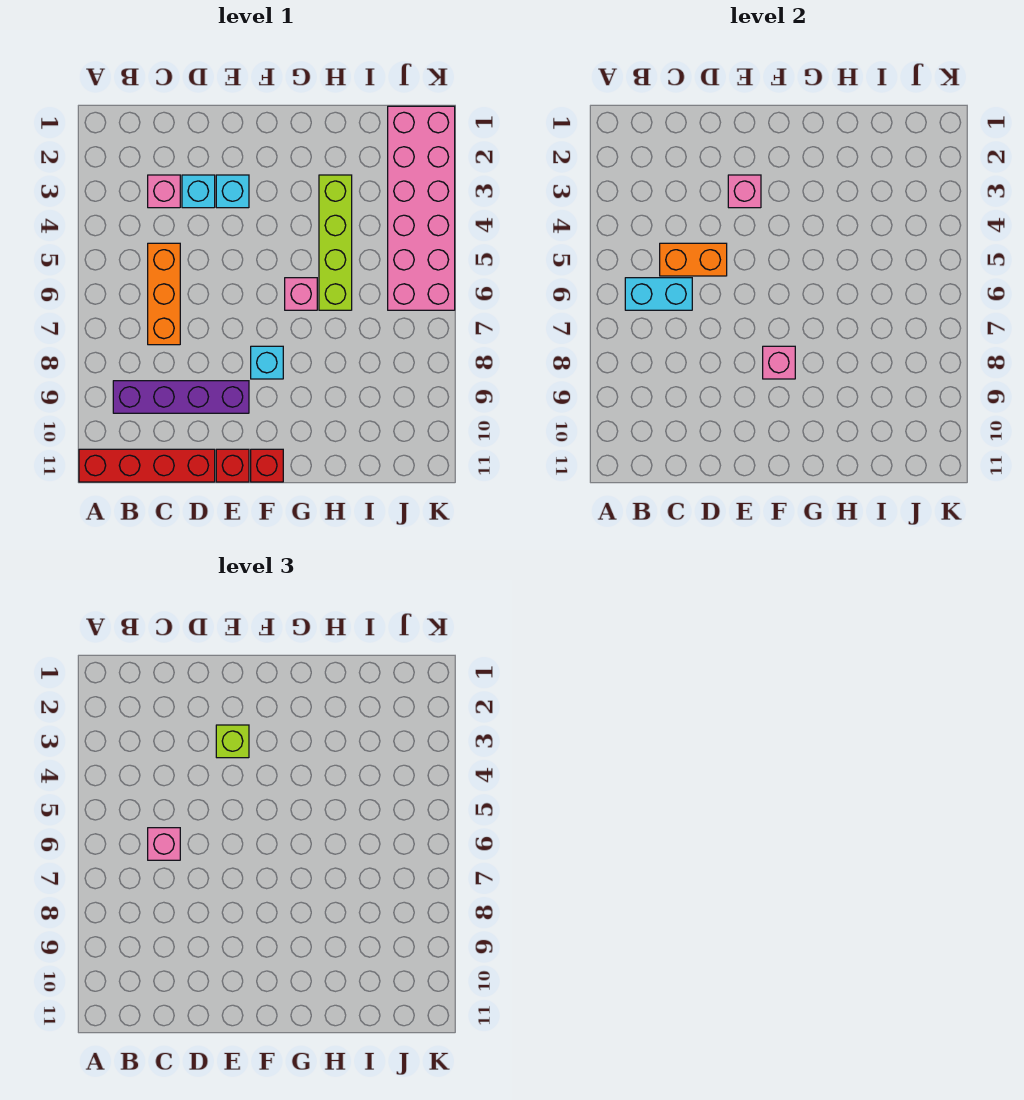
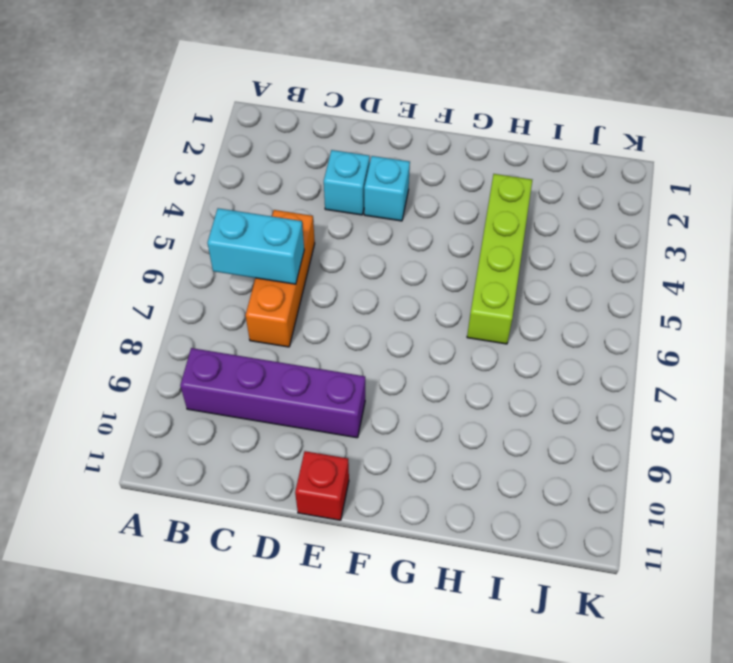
none -> red brick A11:D11 level 1
none -> pink brick C3 level 1
none -> cyan brick F8 level 1

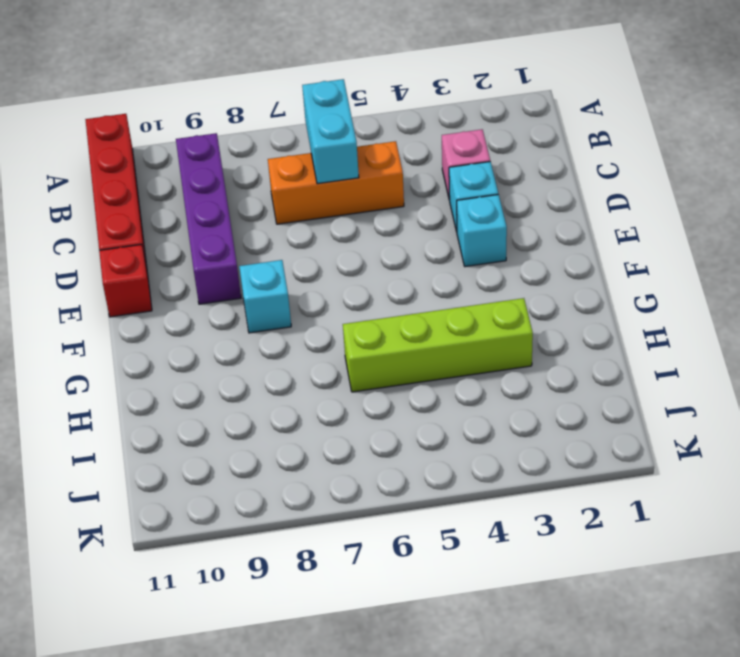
none -> red brick F11 level 1
none -> pink brick G6 level 1
none -> pink brick J1:K6 level 1

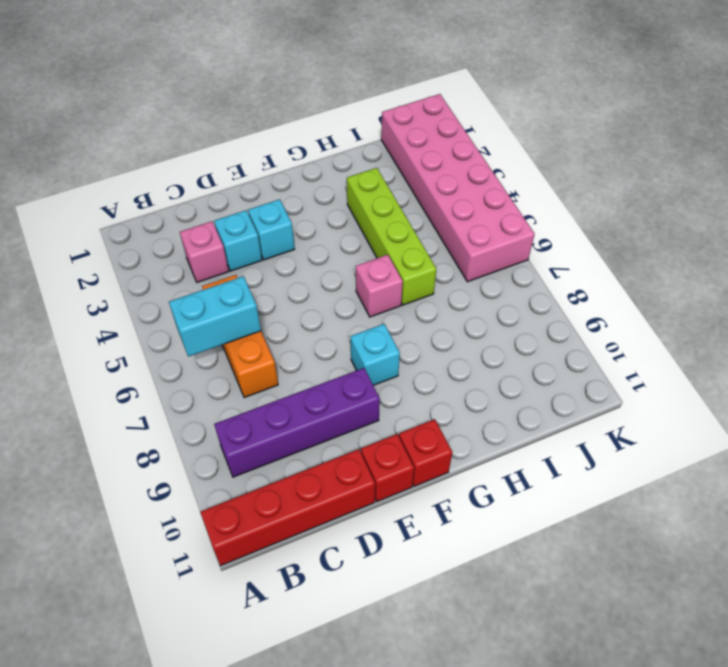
none -> orange brick C5:D5 level 2
none -> pink brick E3 level 2
none -> pink brick F8 level 2

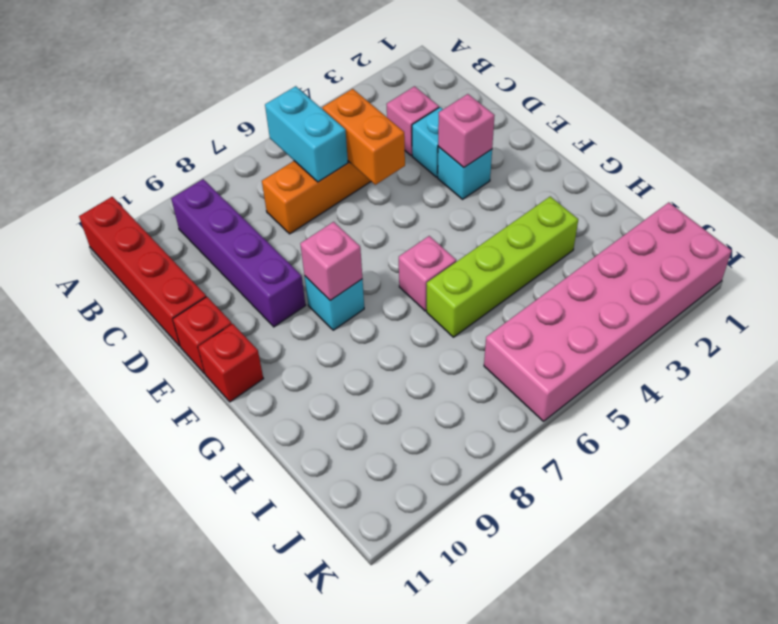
none -> pink brick C6 level 3
none -> lime brick E3 level 3

